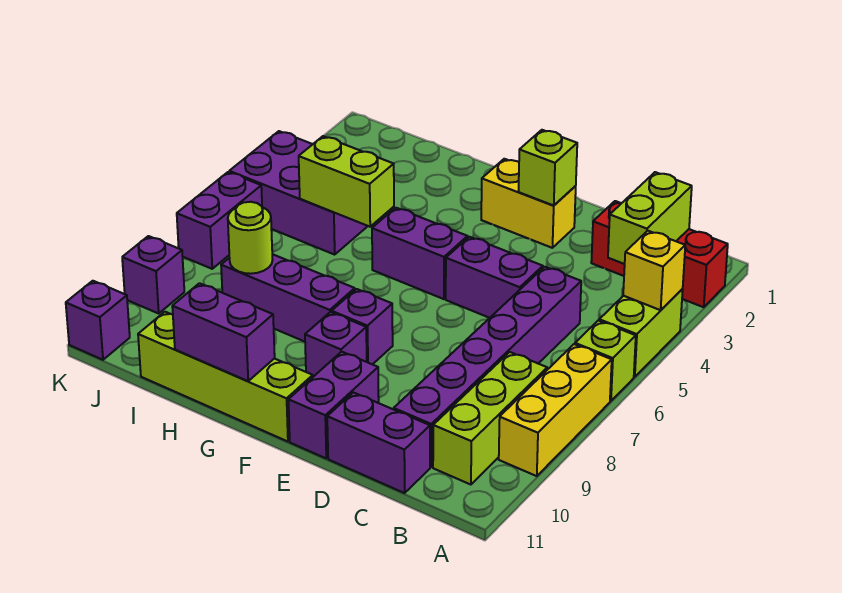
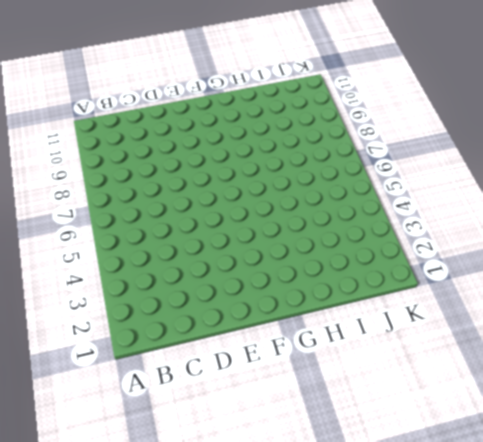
none -> red brick A2:C2 level 1
none -> lime brick A4:A5 level 1
none -> lime brick A6 level 1

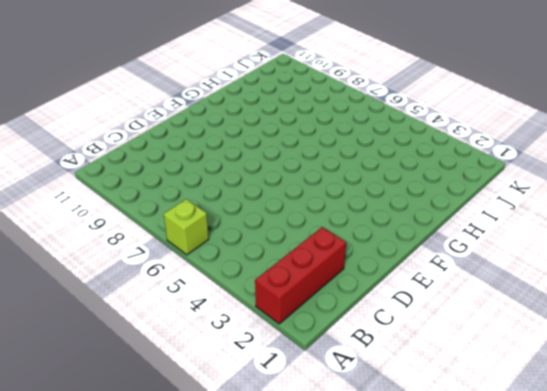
none -> lime brick A4:A5 level 1
none -> yellow brick A7:A9 level 1
none -> lime brick B8:B10 level 1

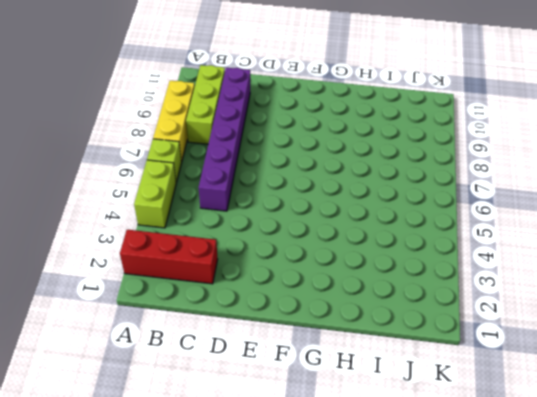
none -> purple brick C11:D11 level 1
none -> purple brick D5:E5 level 1
none -> yellow brick E2:F2 level 1

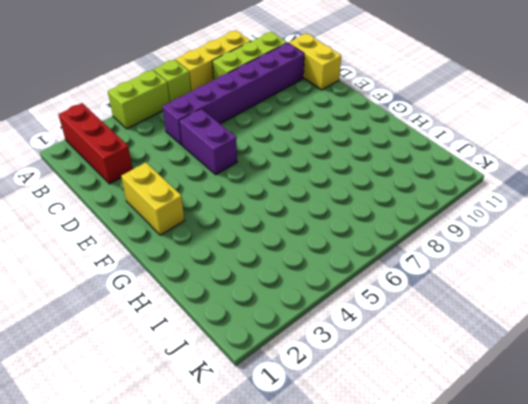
yellow brick C11:D11 level 1 -> purple brick C11:D11 level 1
none -> purple brick E10:E11 level 1
none -> purple brick F5:G5 level 1
none -> purple brick F8 level 1

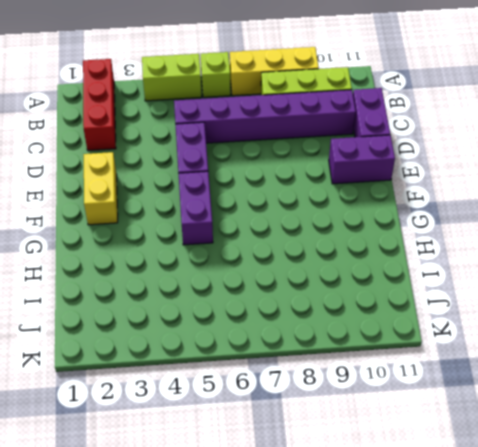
none -> purple brick F8 level 1
none -> purple brick F9 level 1
none -> lime brick F11:I11 level 1

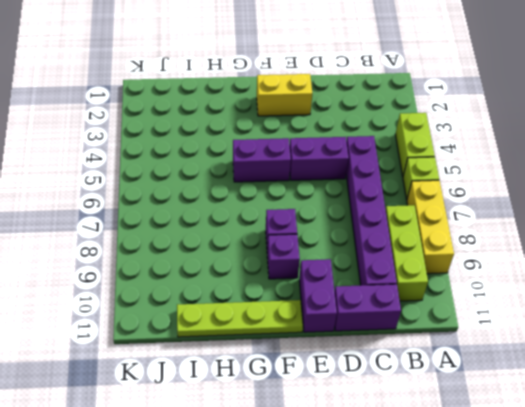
lime plate F11:I11 level 1 -> lime brick F11:I11 level 1
none -> red brick A2:C2 level 1
none -> purple brick G8:I8 level 1
none -> purple brick I4:K5 level 1

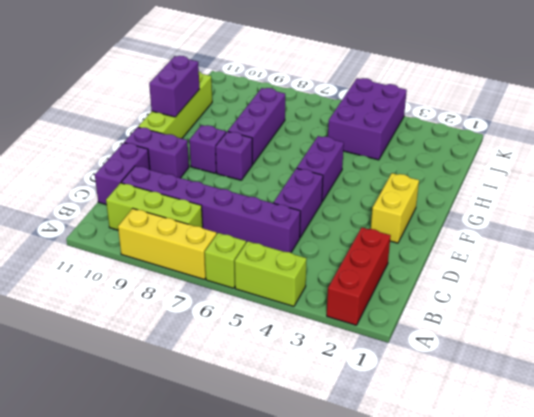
none -> purple brick K6:K7 level 1
none -> purple brick K9 level 1
none -> purple brick K11 level 1

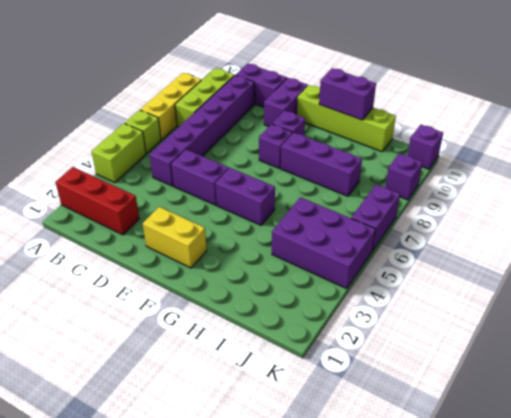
none -> yellow brick A4 level 2
none -> lime brick B2:B3 level 2
none -> lime brick E2 level 2

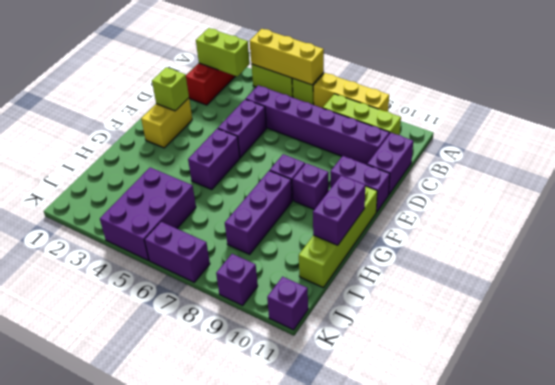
yellow brick A4:A6 level 2 -> yellow brick A4 level 2
none -> lime brick H5:I5 level 2
none -> lime round brick I8 level 2

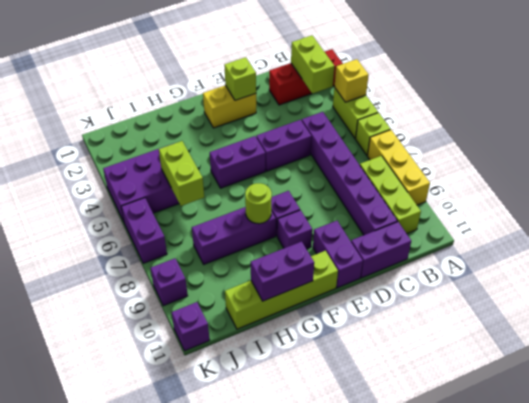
lime round brick G8 level 2 -> lime round brick I8 level 2
lime brick I5:I6 level 2 -> lime brick H5:I5 level 2

